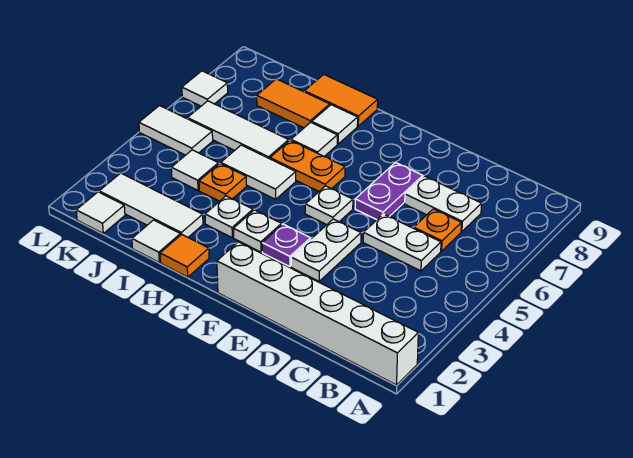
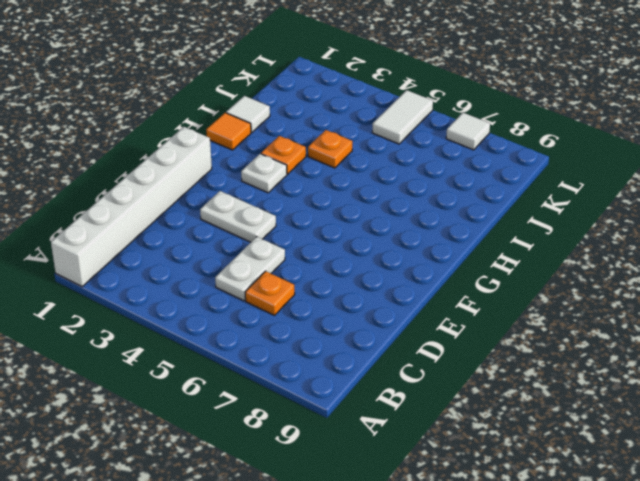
orange plate H3 level 1 -> white plate H3 level 1
none -> white plate C7:D7 level 1
none -> purple plate E6:E7 level 1
none -> purple plate F3 level 1

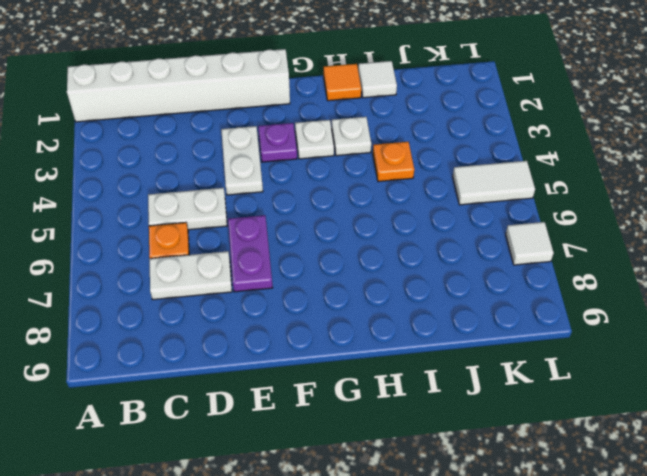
none -> white plate F5 level 1
none -> orange plate G6:H6 level 1
none -> white tile H5:I5 level 1

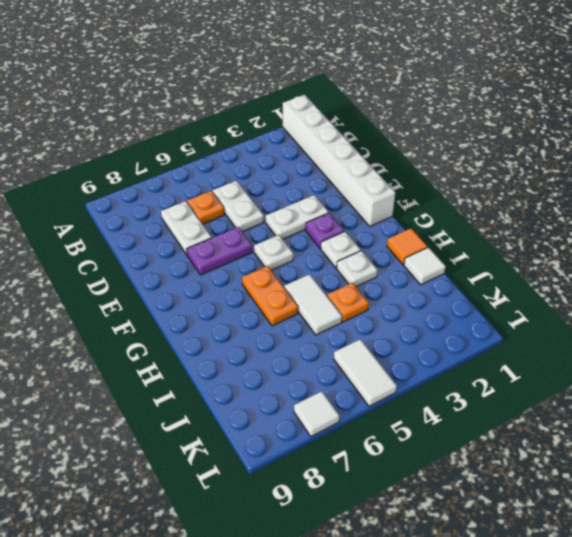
none -> white tile H7 level 1
none -> white tile H8 level 1
none -> orange tile H9:I9 level 1

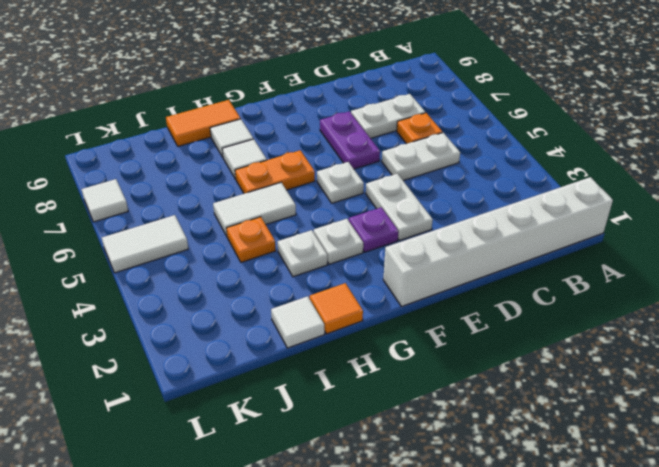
none -> white tile I2:K2 level 1
none -> white tile I6:K6 level 1
none -> orange tile I8:J8 level 1

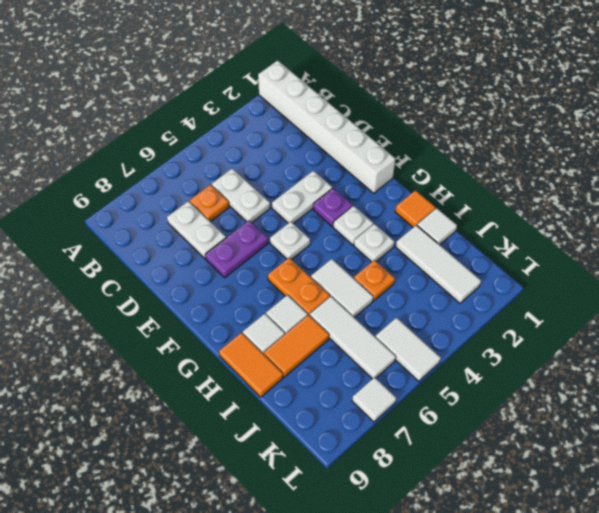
orange tile I7:I8 level 1 -> orange tile I8:J8 level 1
none -> white tile J4 level 1
none -> white tile K1 level 1

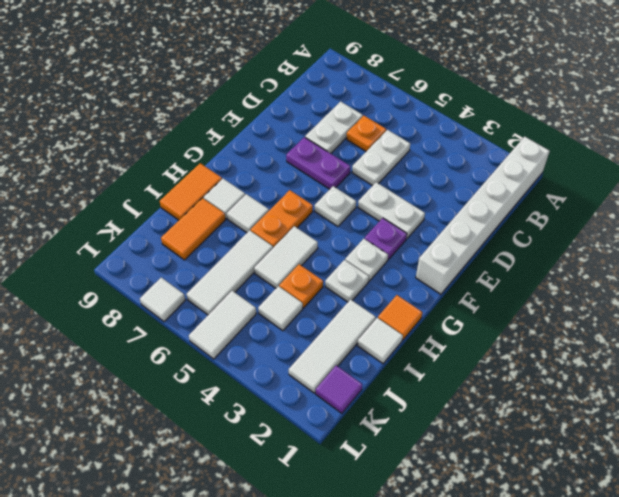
purple tile K1 level 1 -> white tile K1 level 1

